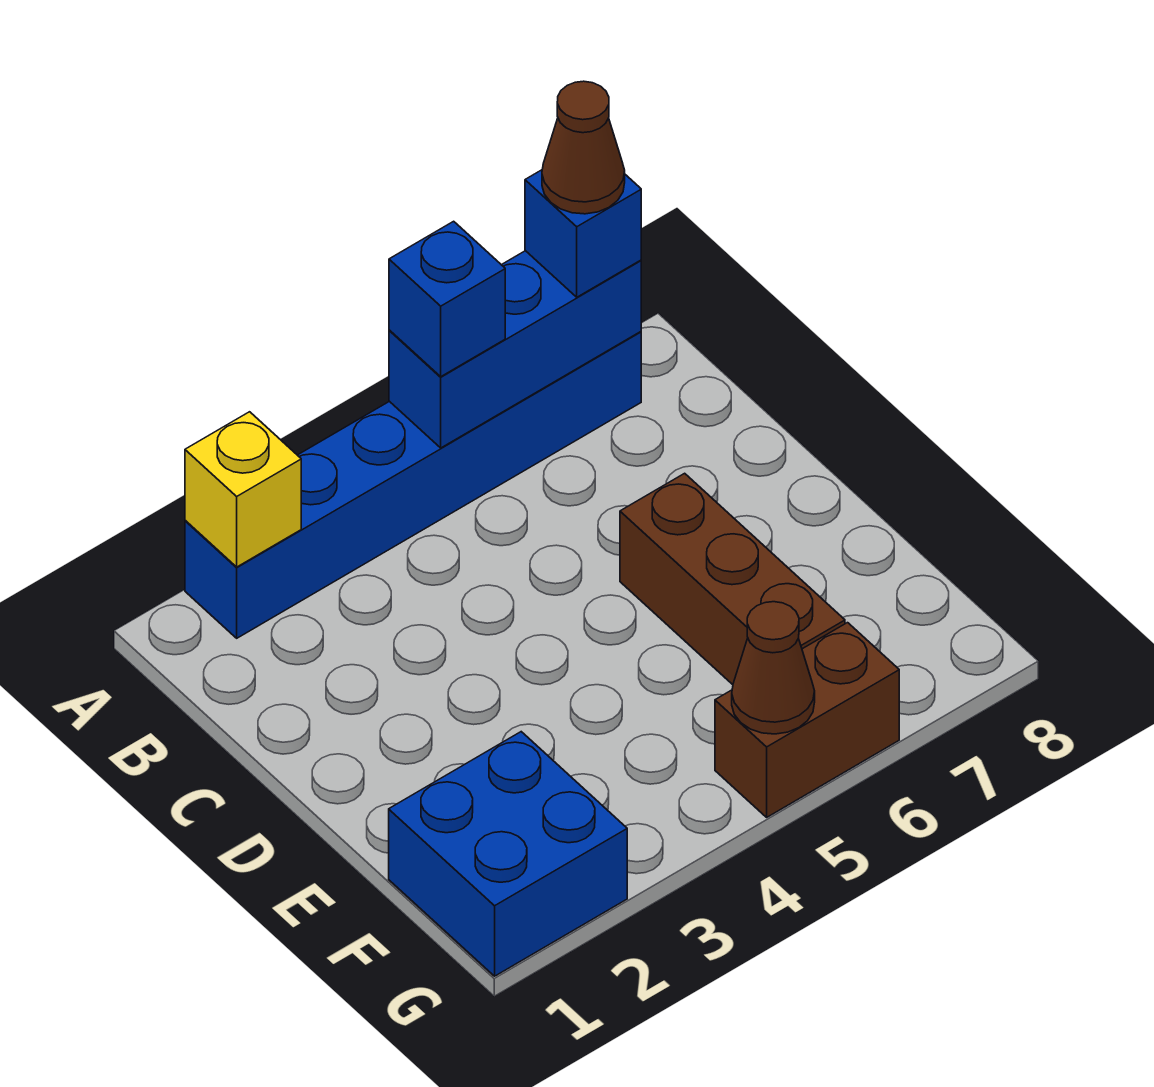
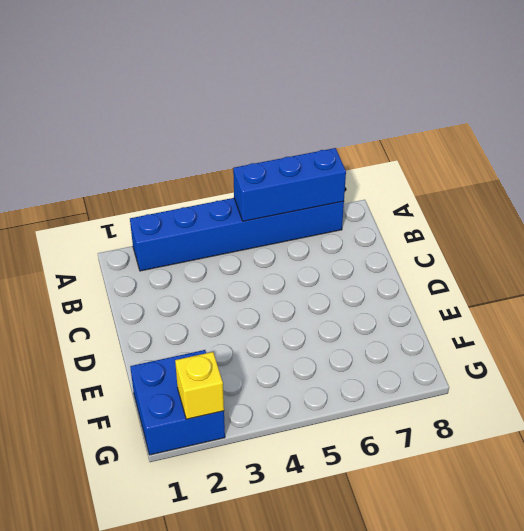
yellow brick G2 level 2 -> yellow brick A2 level 2
none -> brown brick D6:F6 level 1
none -> brown brick G5:G6 level 1

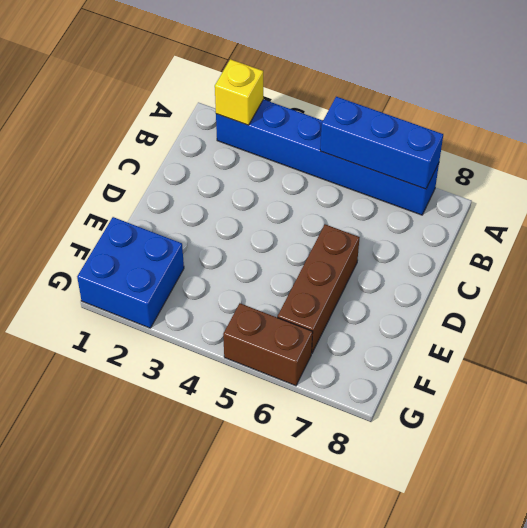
none -> brown cone G5 level 2
none -> blue brick A5 level 3

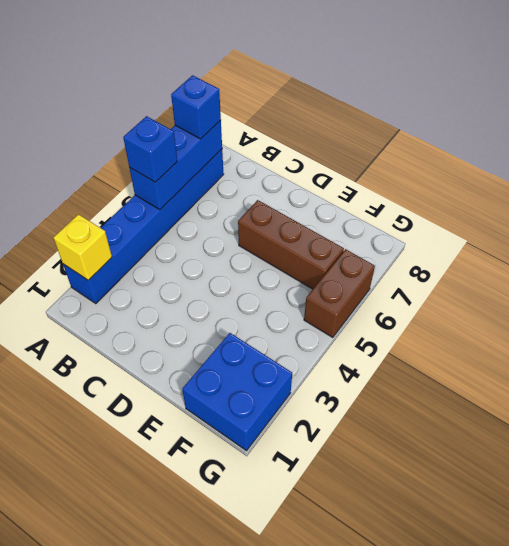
none -> brown cone G5 level 2
none -> brown cone A7 level 4

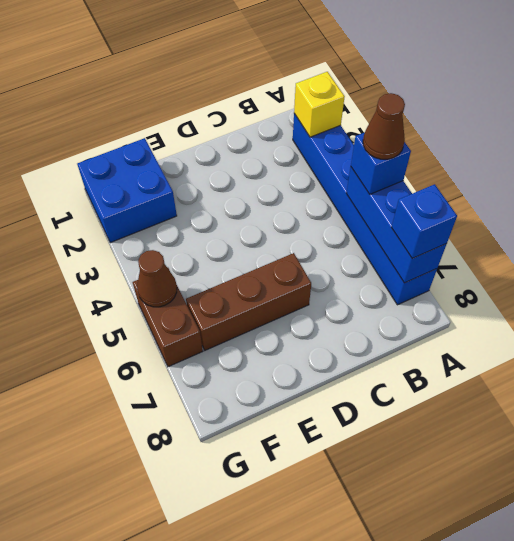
brown cone A5 level 4 -> brown cone A7 level 4

